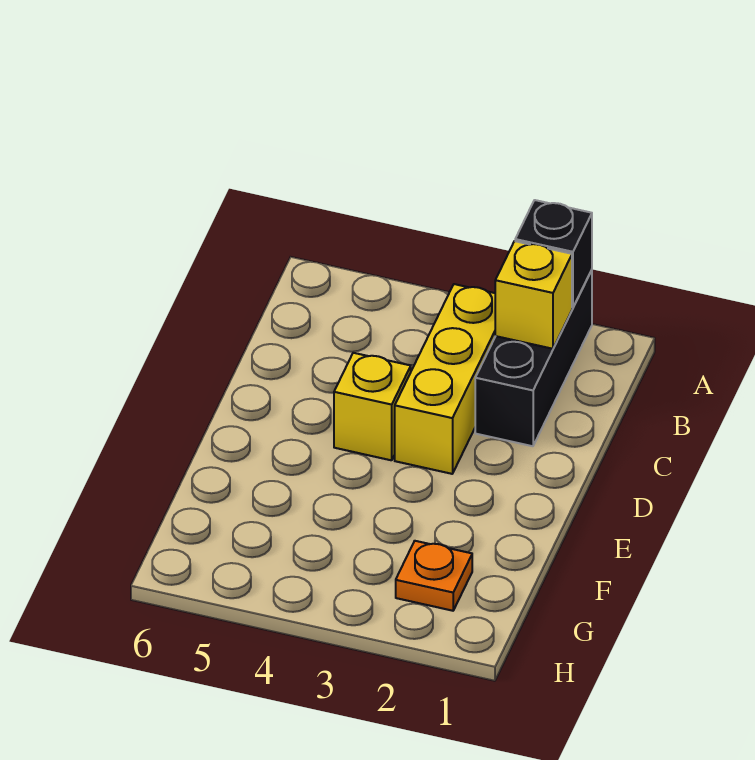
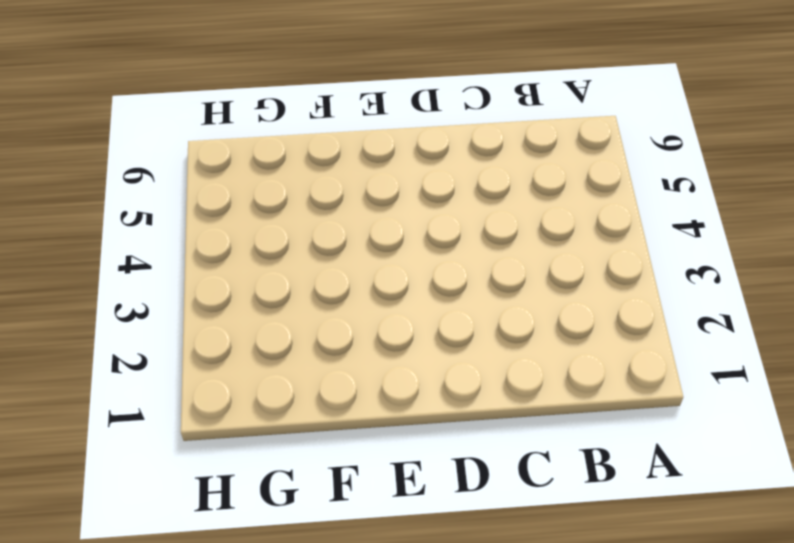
none -> black brick A2:C2 level 1
none -> yellow brick B3:D3 level 1

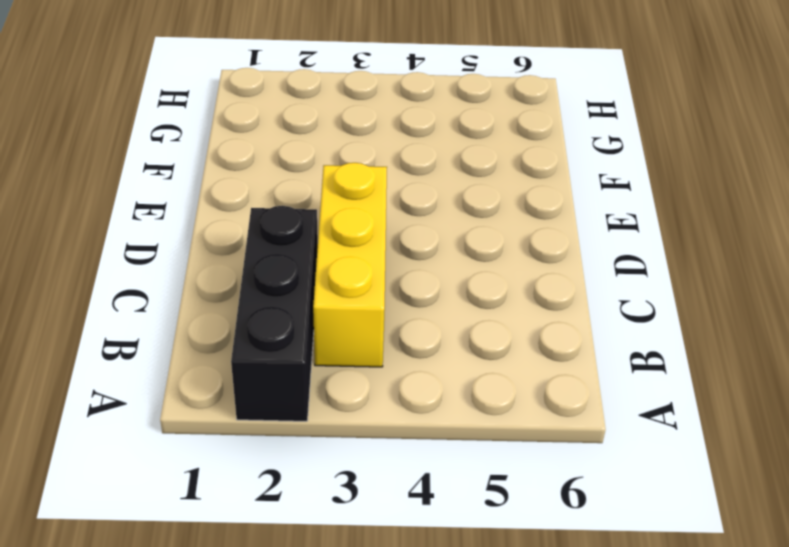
none -> yellow brick D4 level 1
none -> orange plate G2 level 1

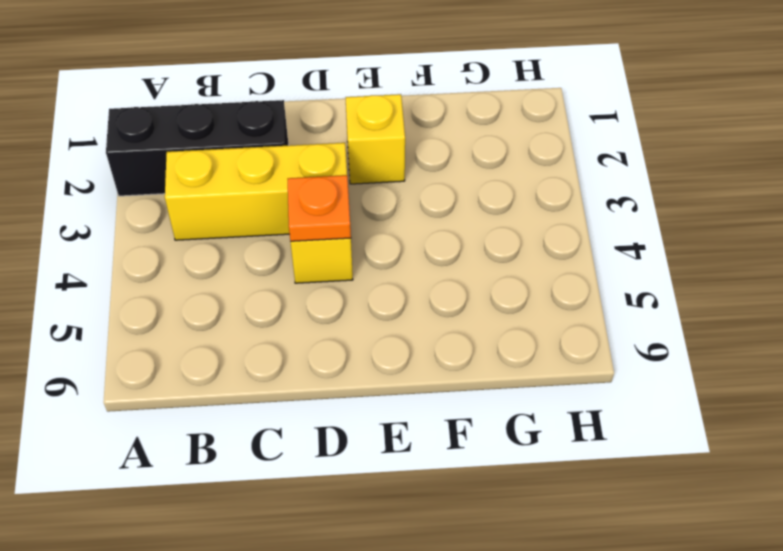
orange plate D4 level 2 -> orange plate G2 level 1
yellow brick E2 level 1 -> yellow brick B2 level 2
none -> black brick A2 level 2

